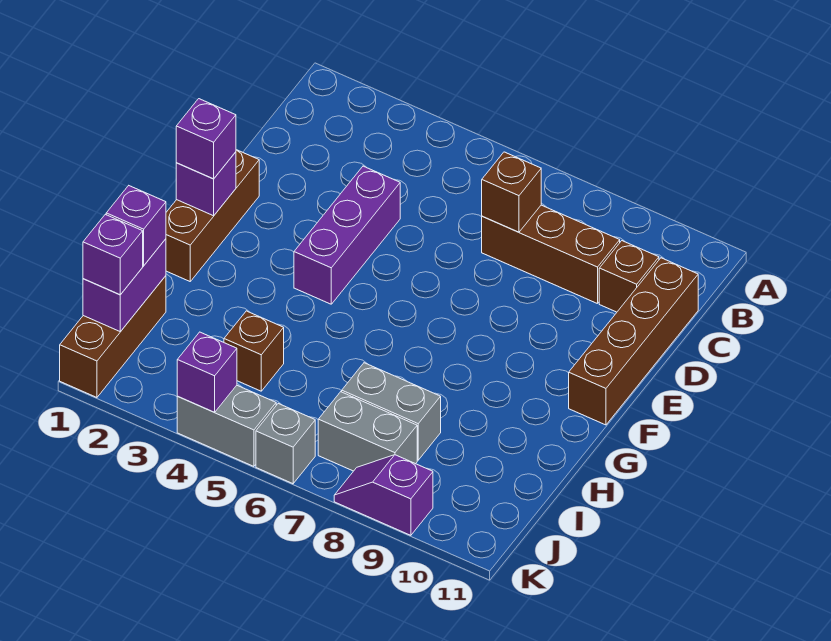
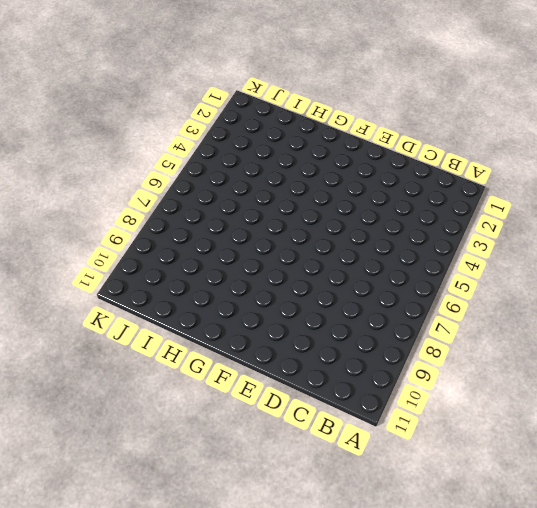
none -> brown brick C7:C9 level 1
none -> brown brick C10 level 1
none -> brown brick C11:F11 level 1

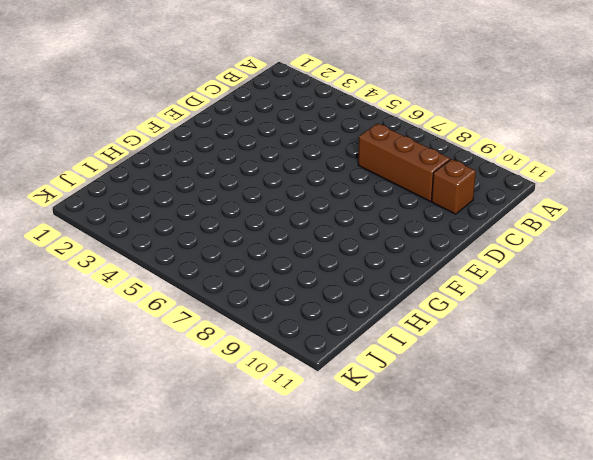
none -> brown brick C11:F11 level 1
none -> purple brick D4:F4 level 1
none -> brown brick E1:G1 level 1

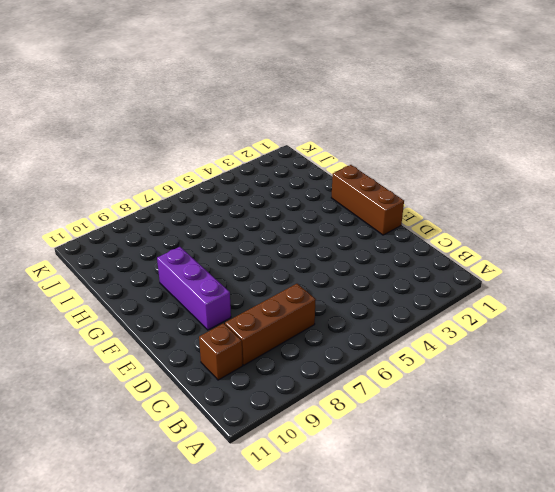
purple brick E9:G9 level 1 -> purple brick D4:F4 level 1
none -> brown brick C11:F11 level 1
none -> brown brick I1:K1 level 1
none -> brown brick I4 level 1

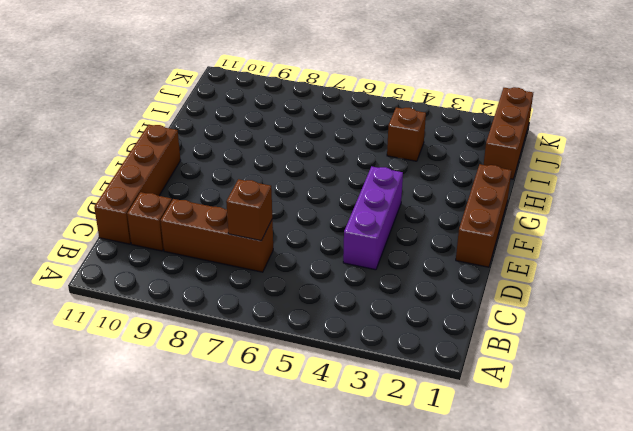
none -> grey brick I7:I8 level 1
none -> grey brick J7:J8 level 1
none -> grey brick K4:K5 level 1

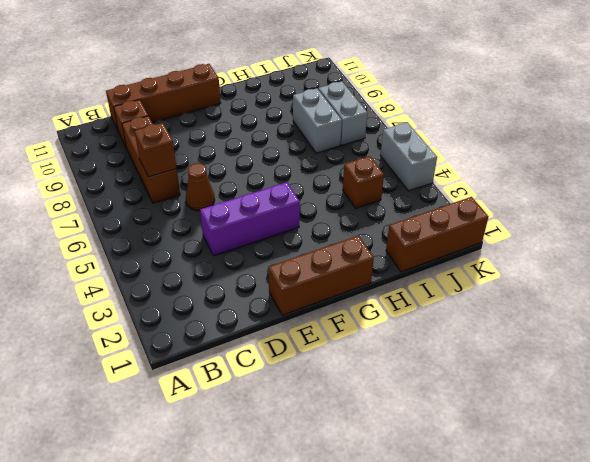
brown cone D6 level 1 -> none
none -> grey brick K6 level 1
none -> purple slope K8:K9 level 1 top 9
none -> purple brick F1 level 2

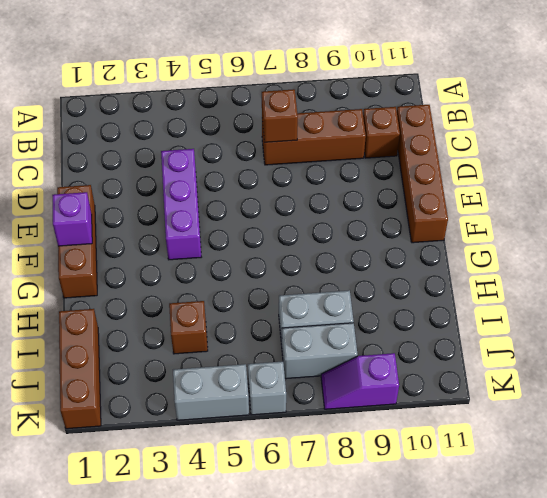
none -> purple brick I1:J1 level 2
none -> purple brick K4 level 2
none -> purple brick F1 level 3

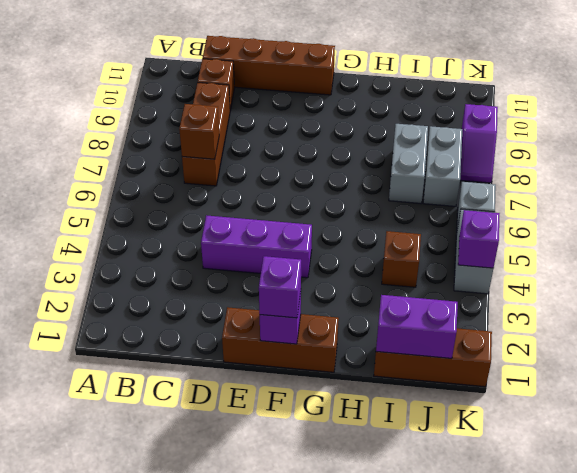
none -> purple brick I1 level 3
none -> purple brick J1 level 3

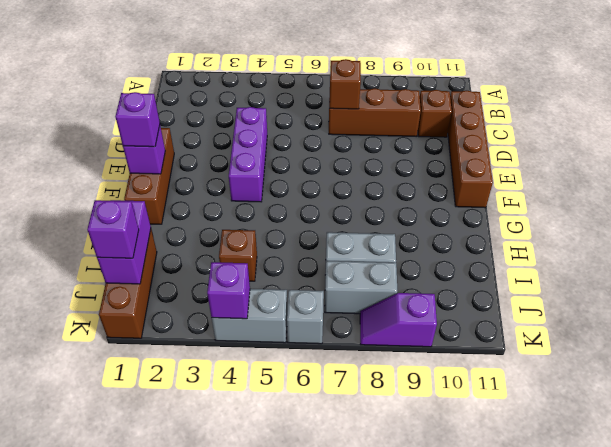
none -> purple brick I1 level 3

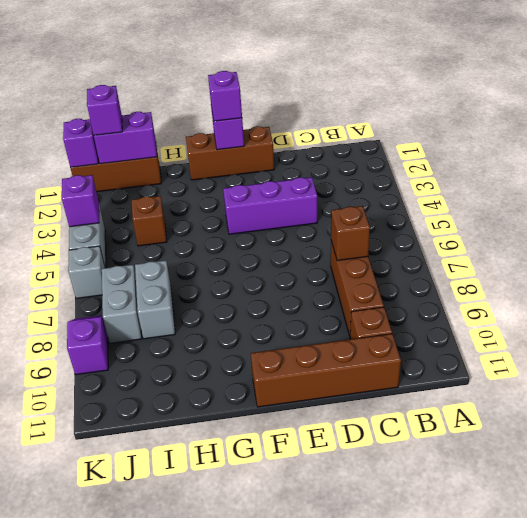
purple brick K1 level 2 -> purple brick I1 level 3

